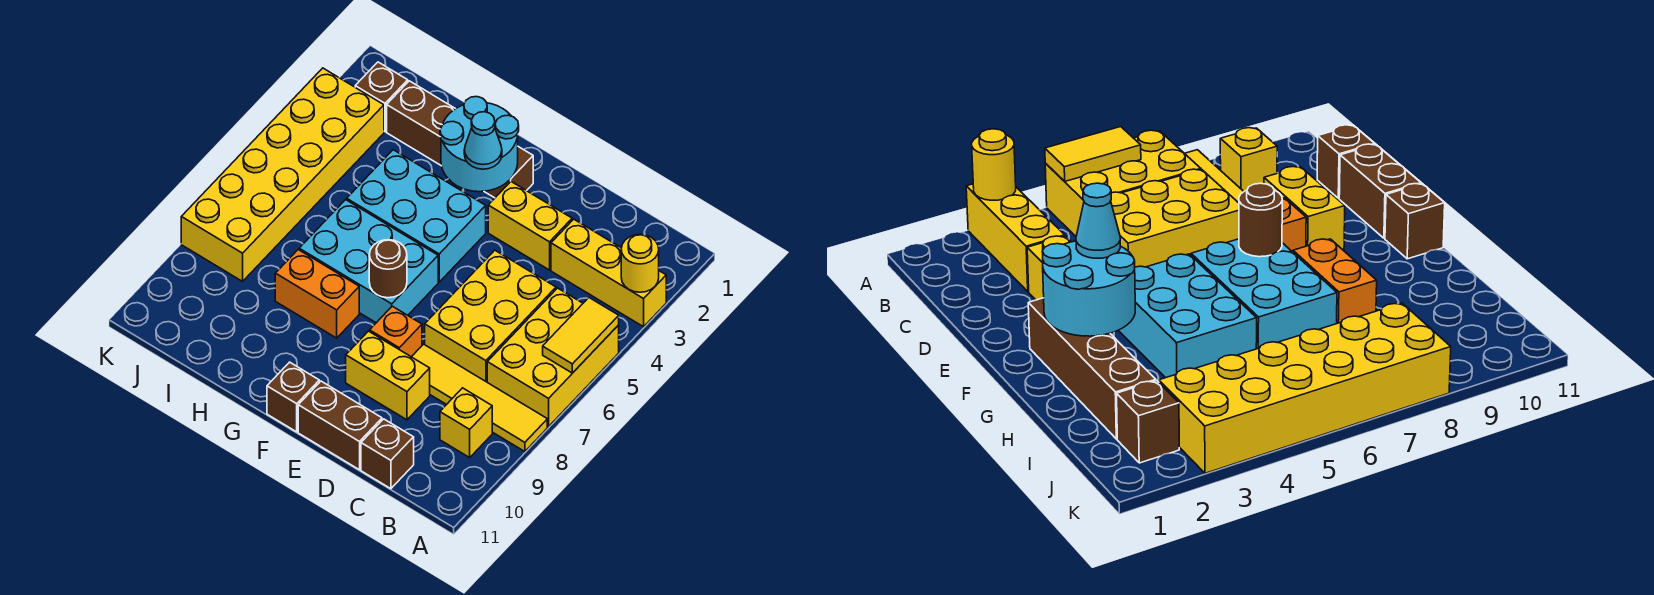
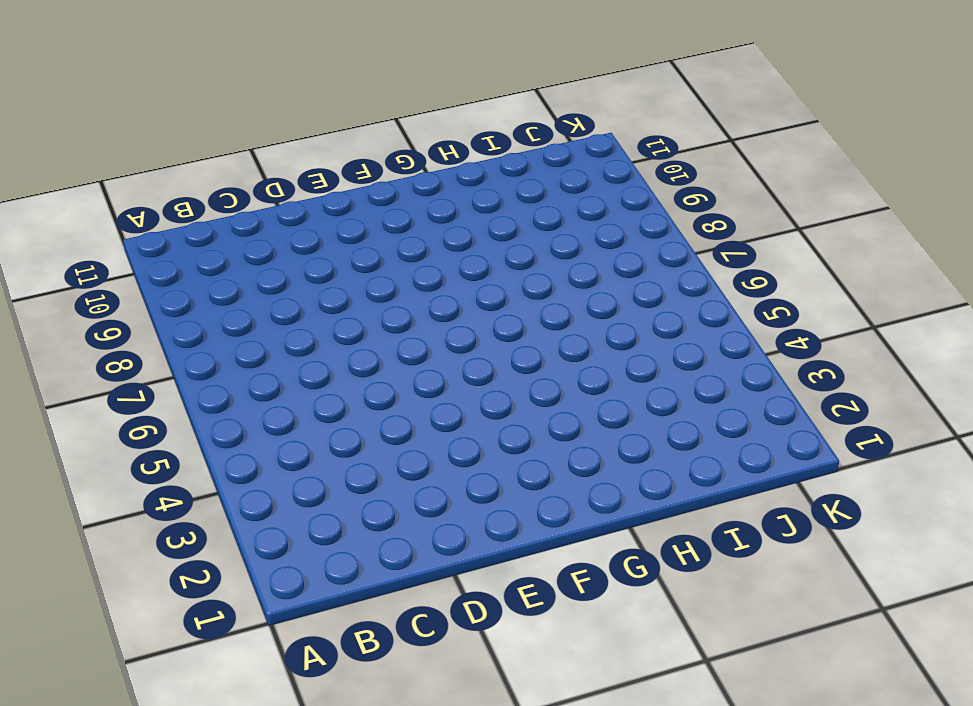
none -> yellow brick A3:C3 level 1
none -> yellow brick A5:B7 level 1
none -> yellow tile A8:D8 level 1

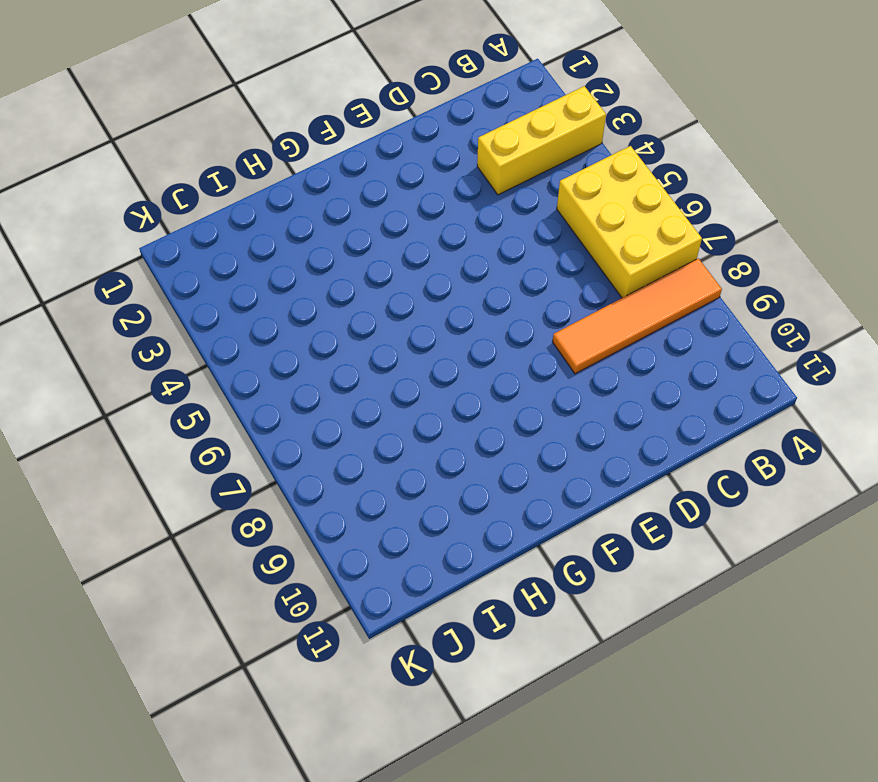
orange tile A8:D8 level 1 -> yellow tile A8:D8 level 1
none -> yellow brick B9 level 1
none -> yellow brick C5:D7 level 1
none -> brown brick C11 level 1

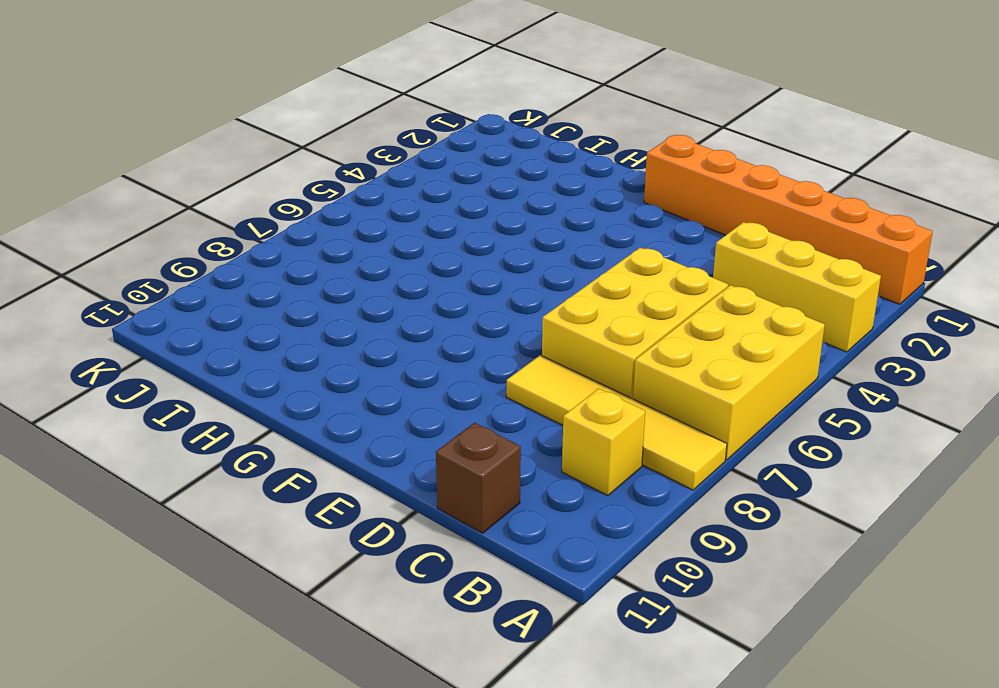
orange brick A1:F1 level 1 -> none
none -> yellow brick D3:E3 level 1
none -> yellow brick D9:E9 level 1
none -> brown brick D11:E11 level 1

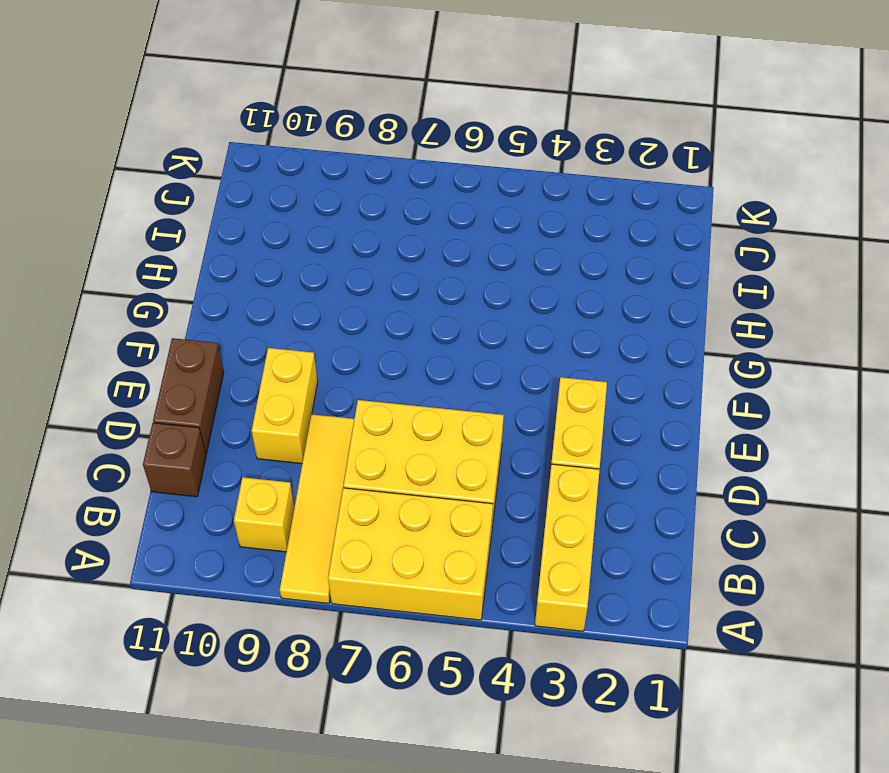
none -> orange brick E8 level 1
none -> brown brick F2:I2 level 1
none -> cyan brick F4:H5 level 1

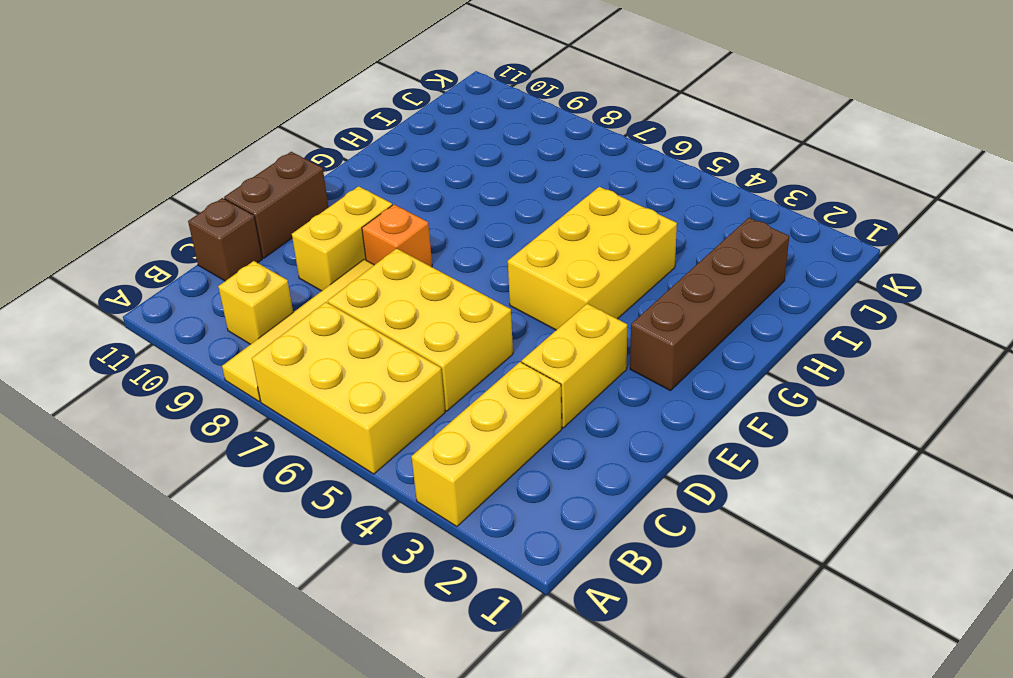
yellow brick F4:H5 level 1 -> cyan brick F4:H5 level 1
none -> cyan brick F6:H7 level 1
none -> brown brick F11 level 1
none -> orange brick G8:H8 level 1

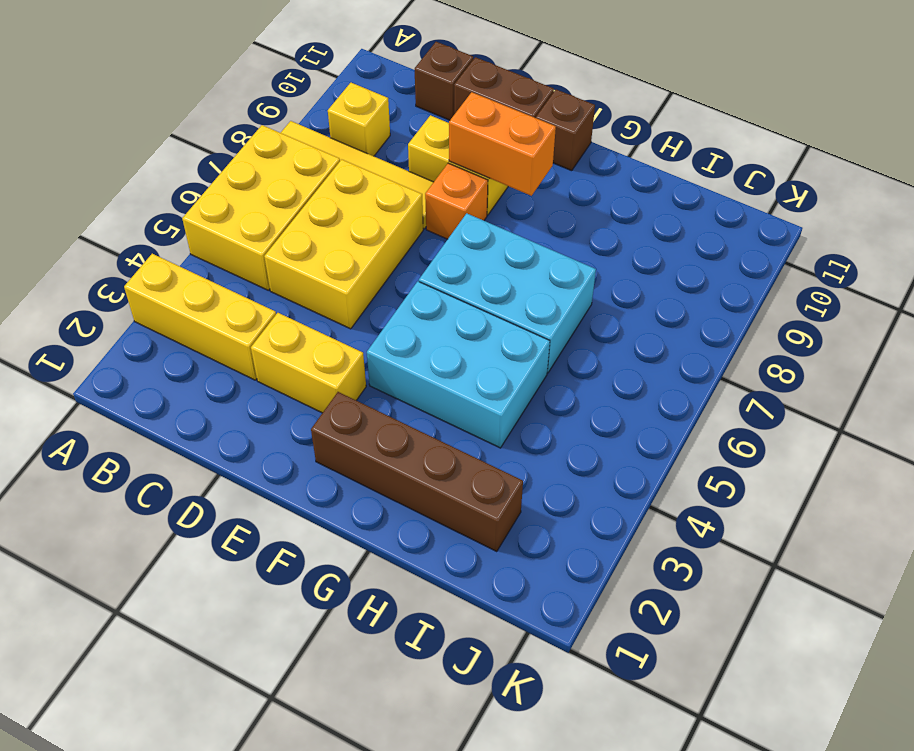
orange brick E9:F9 level 2 -> orange brick G8:H8 level 1
none -> brown brick J2 level 1
none -> yellow brick J3:K8 level 1
none -> yellow round brick A3 level 2

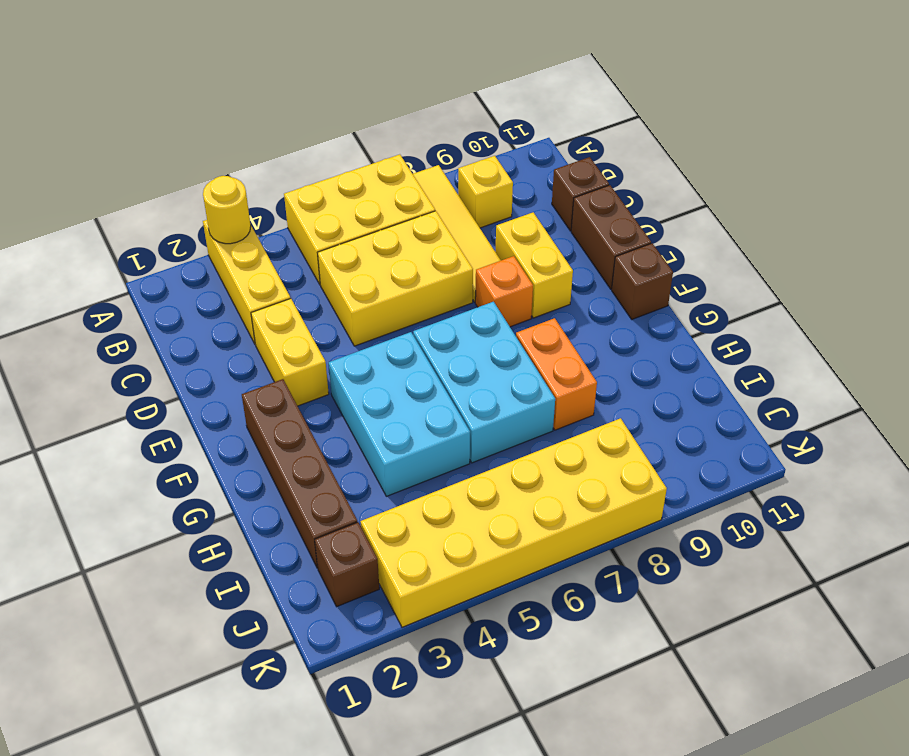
none -> yellow tile A5:A6 level 2
none -> cyan round brick F2:G3 level 2
none -> brown round brick F7 level 2

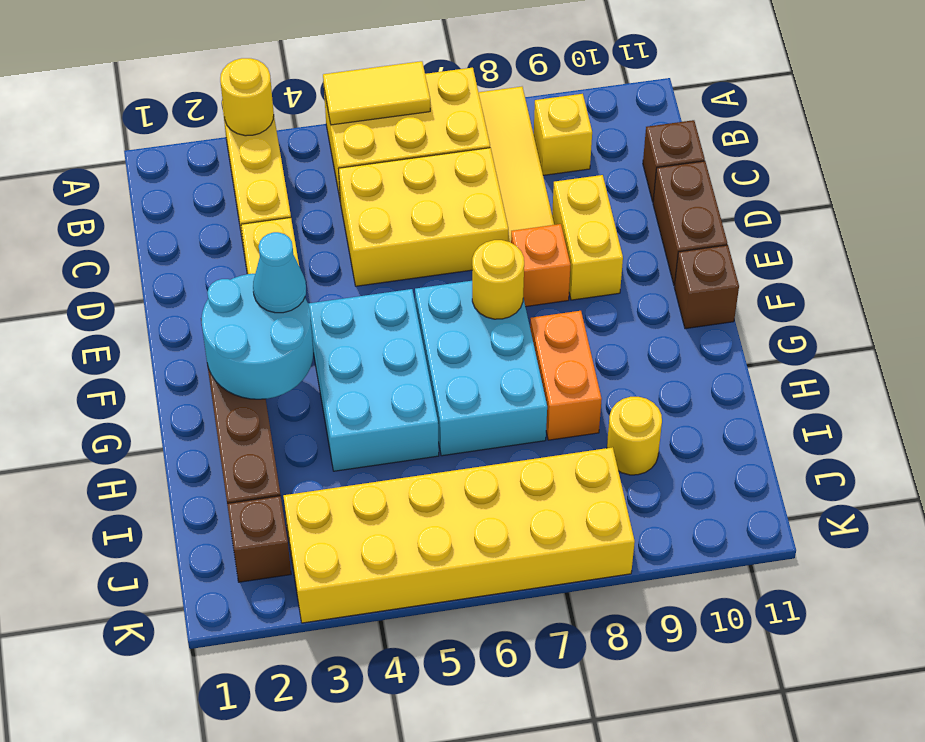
yellow round brick F7 level 2 -> brown round brick F7 level 2
yellow round brick I9 level 1 -> none

